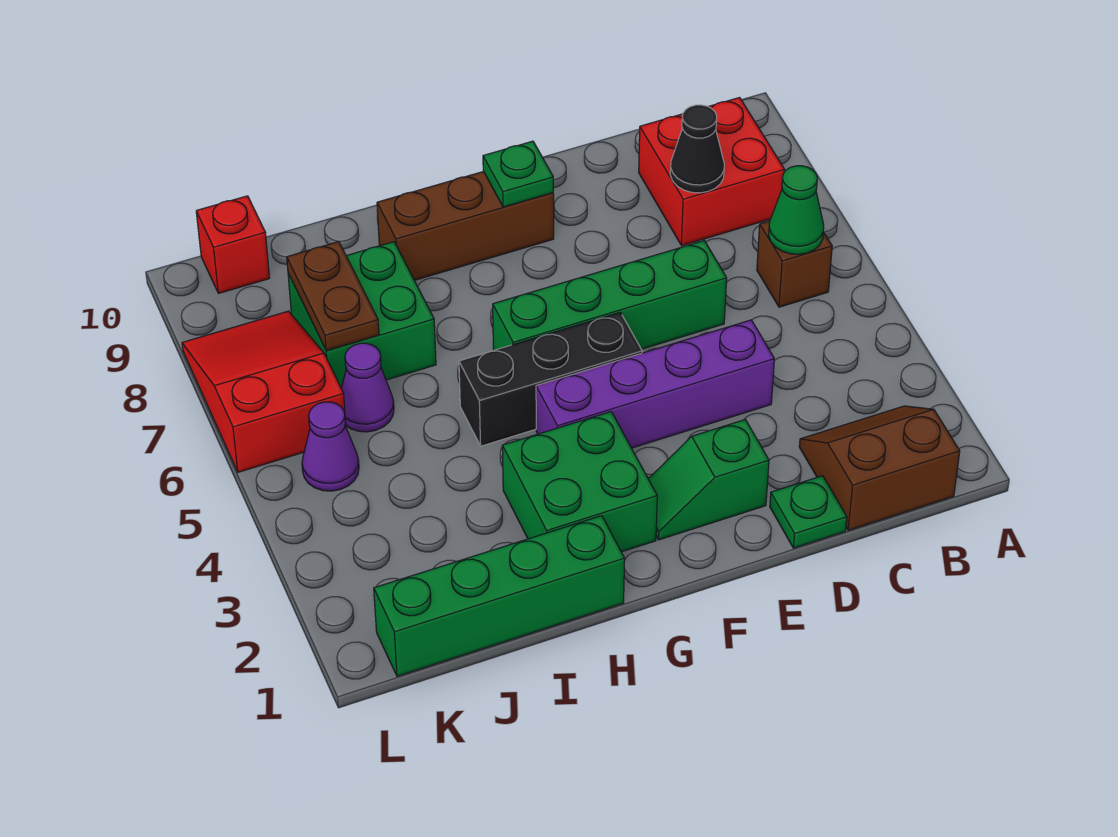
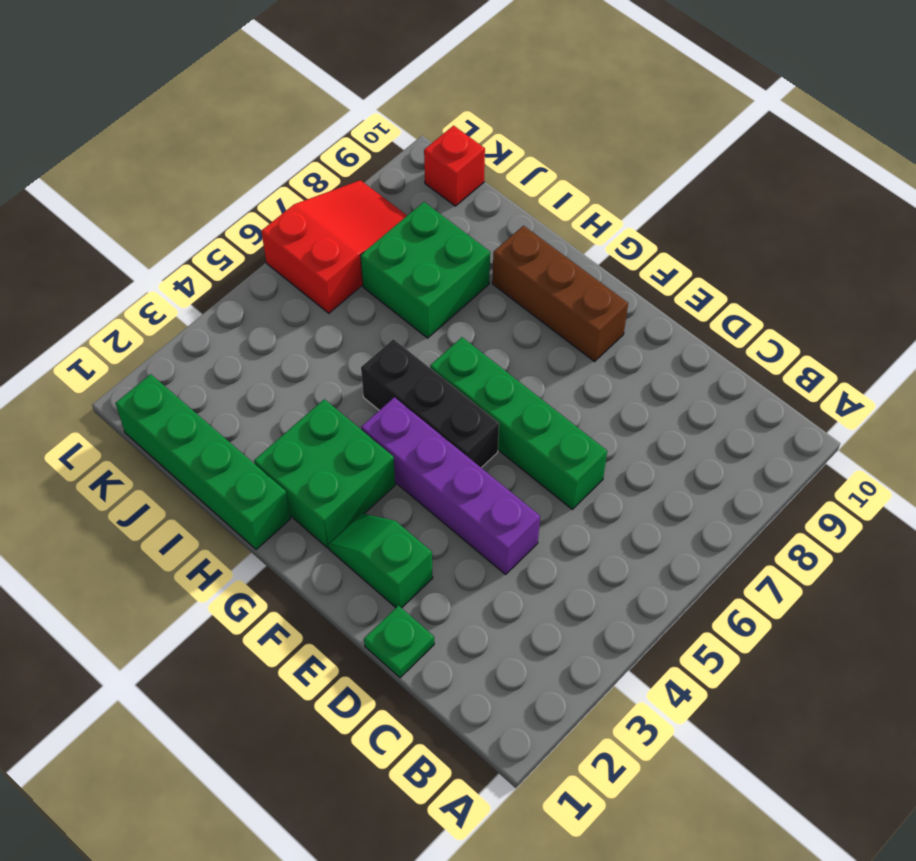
none -> brown slope B1:C2 level 1 top 1
none -> brown brick B6 level 1
none -> red brick B8:C9 level 1

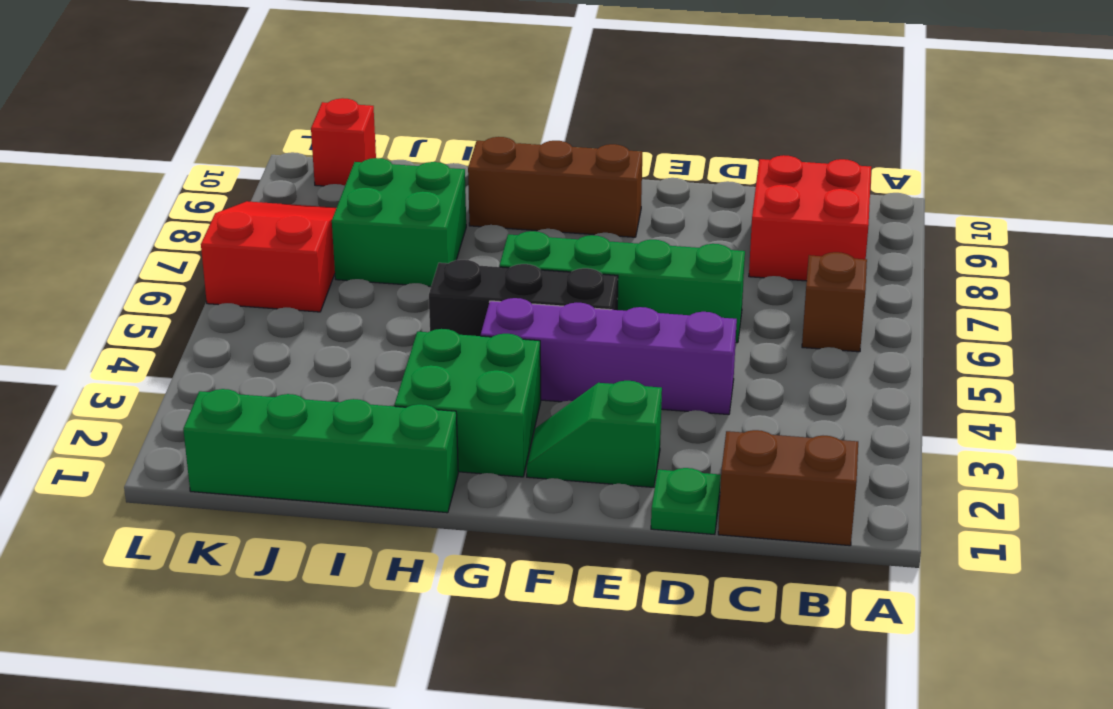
none -> purple cone J6 level 1
none -> purple cone K5 level 1
none -> green cone B6 level 2

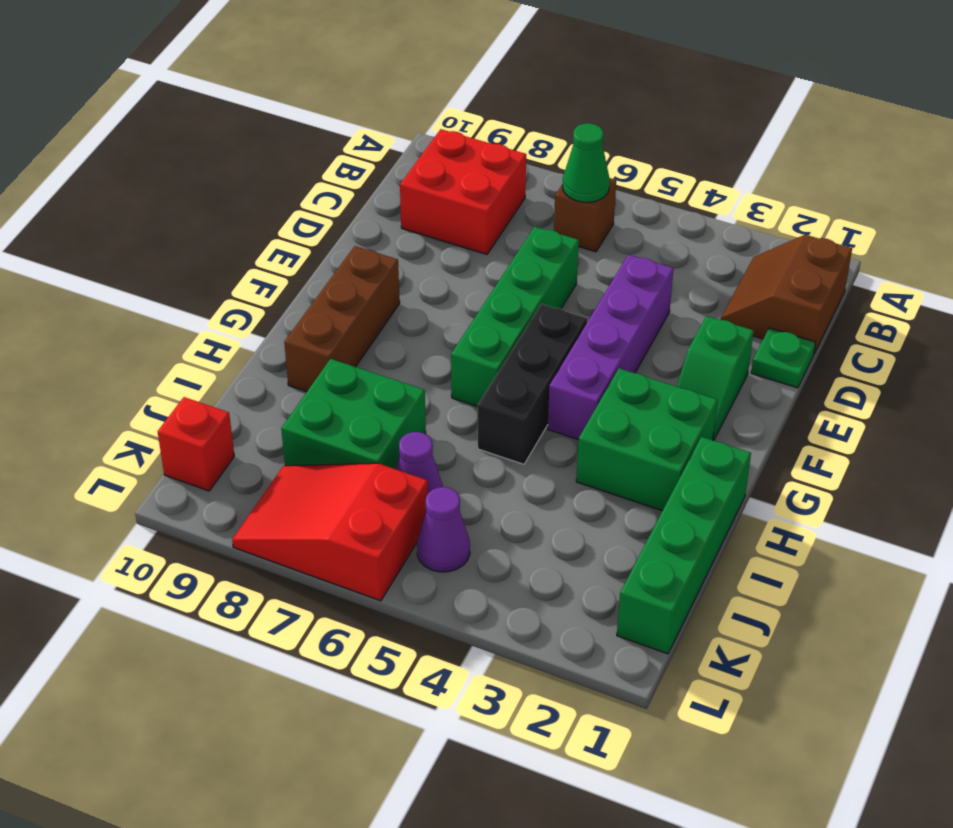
none -> black cone C8 level 2
none -> green plate F9 level 2
none -> brown plate J7:J8 level 2

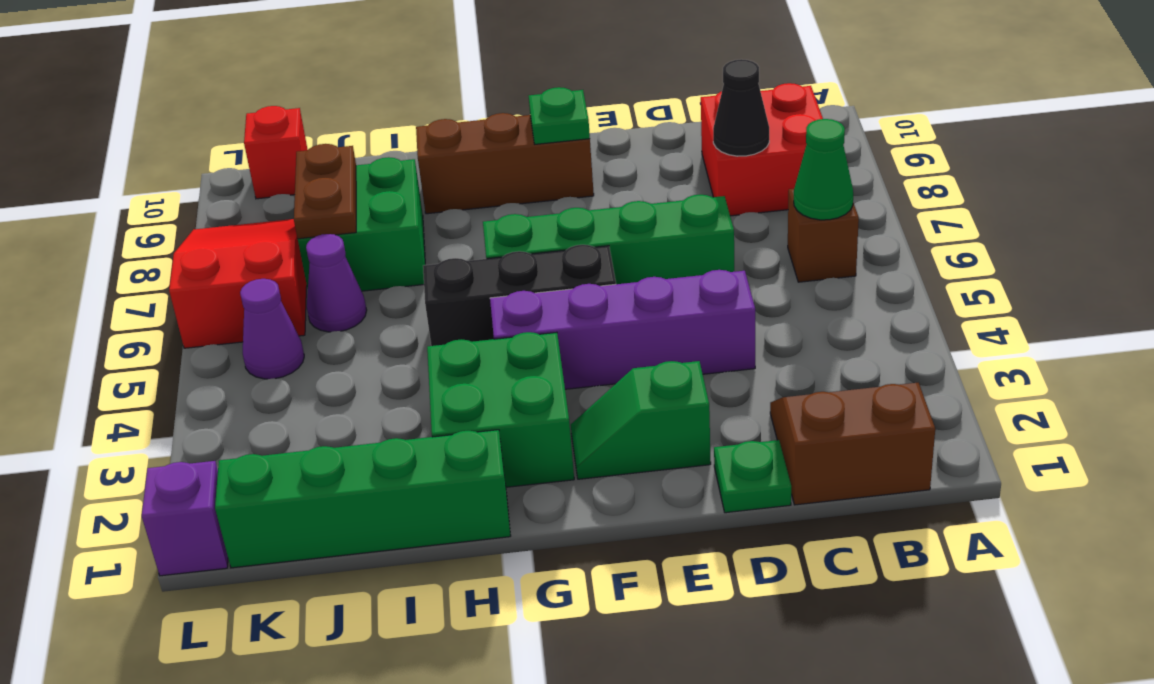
purple brick L1 level 1 -> none

